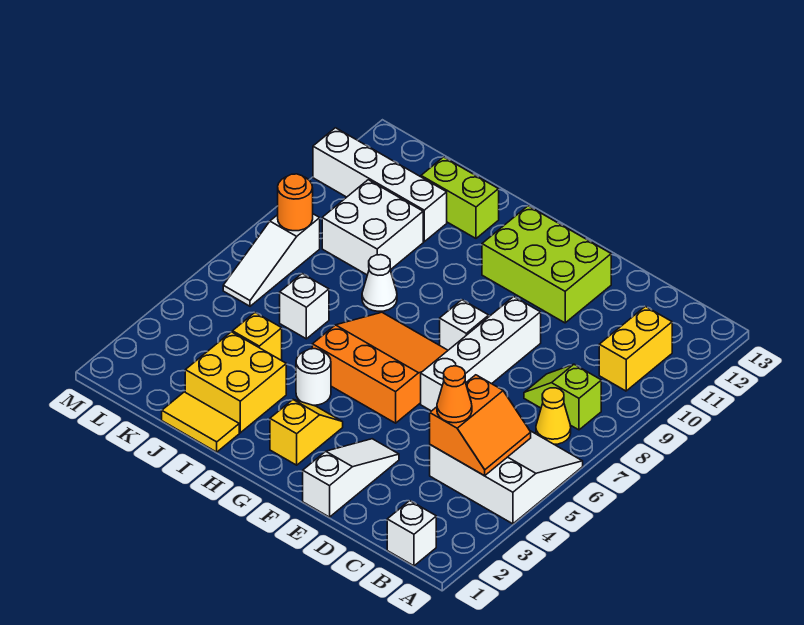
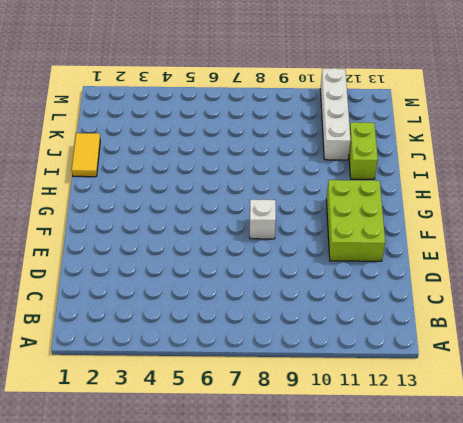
none -> white slope A4:C6 level 1 top 4
none -> white brick B1 level 1
none -> yellow cone B7 level 1

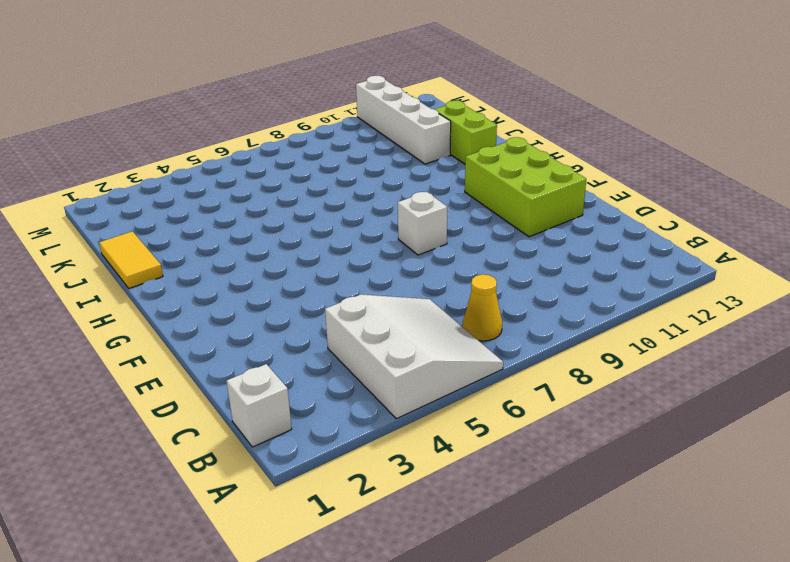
none -> lime slope B8:C8 level 1 top B
none -> yellow brick B10:B11 level 1
none -> white slope E1:E3 level 1 top 1

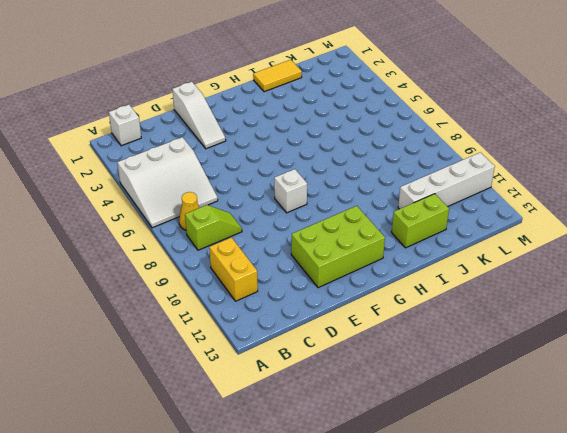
none -> white brick E6:E9 level 1
none -> orange slope F5:H7 level 1 top 5
none -> yellow slope G2:G3 level 1 top 2

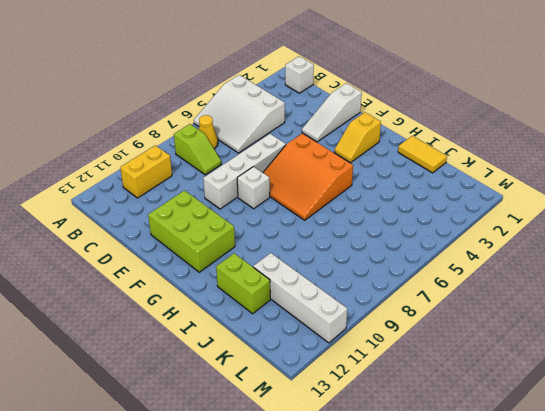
none -> white round brick H4 level 1
none -> yellow brick I2:J3 level 1
none -> white cone I8 level 1

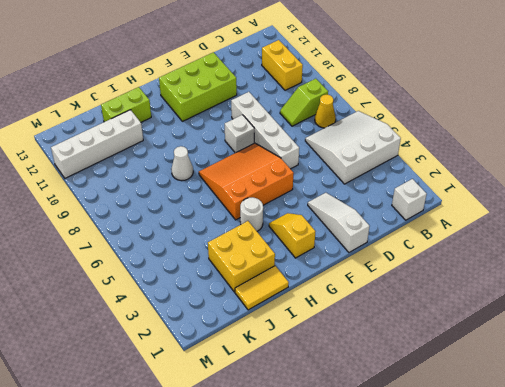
none -> yellow brick J4 level 1
none -> white brick J6 level 1
none -> white brick J9:K10 level 1

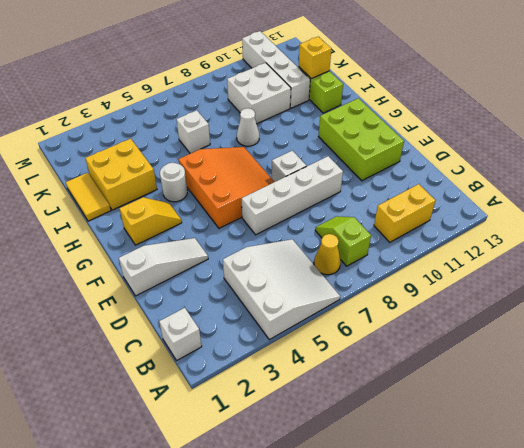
yellow brick J12 level 2 -> yellow brick J4 level 1
none -> white slope L6:L8 level 1 top 8
none -> orange slope B4:C5 level 2 top C
none -> orange round brick L8 level 2

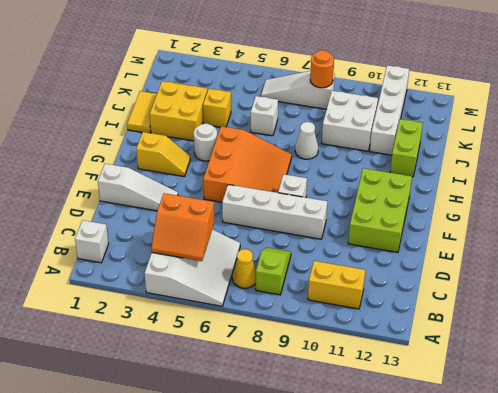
none -> orange cone C4 level 3

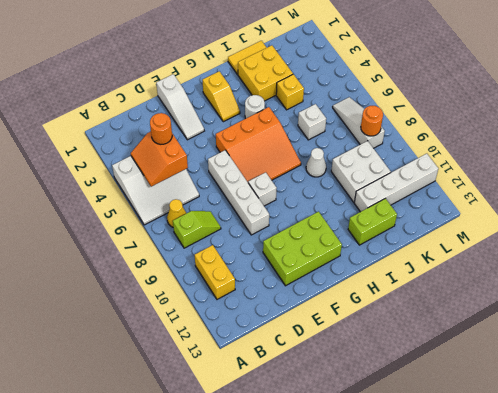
orange round brick C4 level 3 -> orange cone C4 level 3
none -> white brick B1 level 1

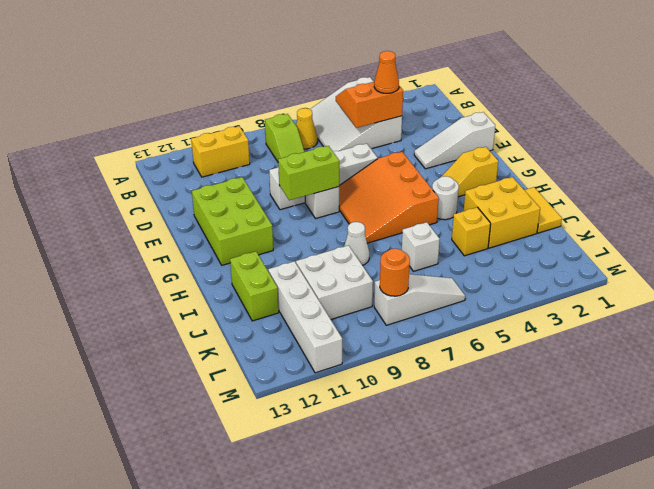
lime brick F8:F9 level 2 -> none
none -> white brick B1 level 1

